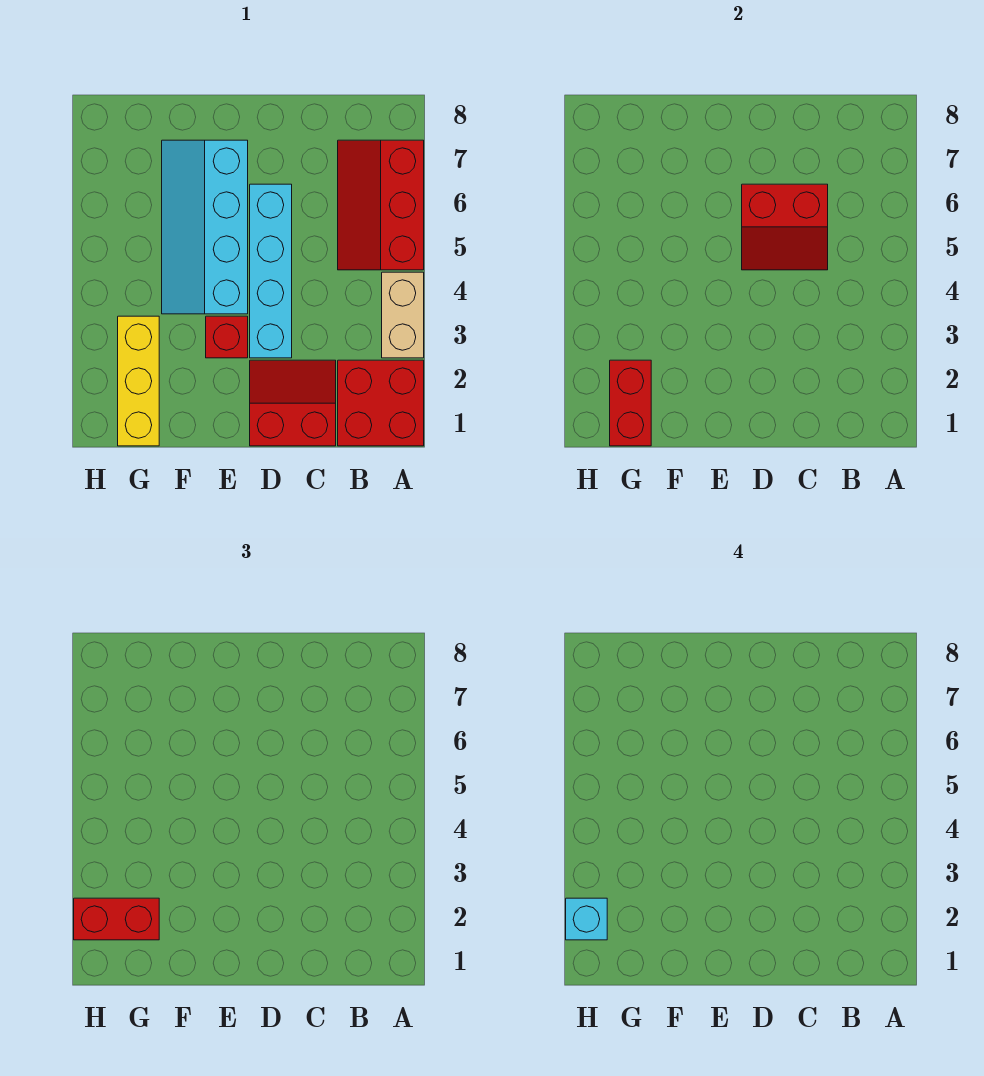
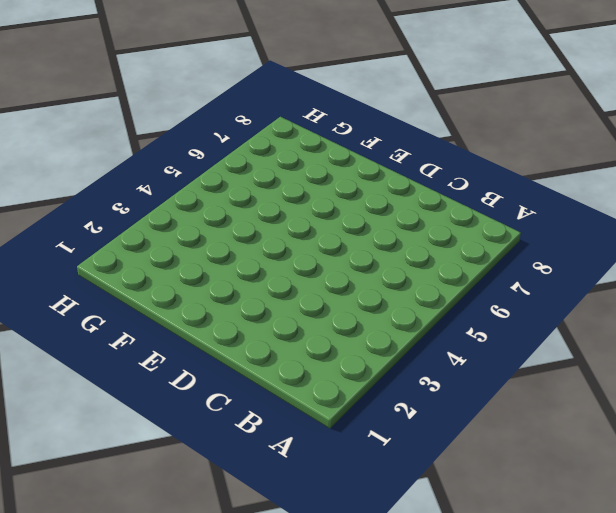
none -> red brick A1:B2 level 1
none -> tan brick A3:A4 level 1
none -> red slope A5:B7 level 1 top A

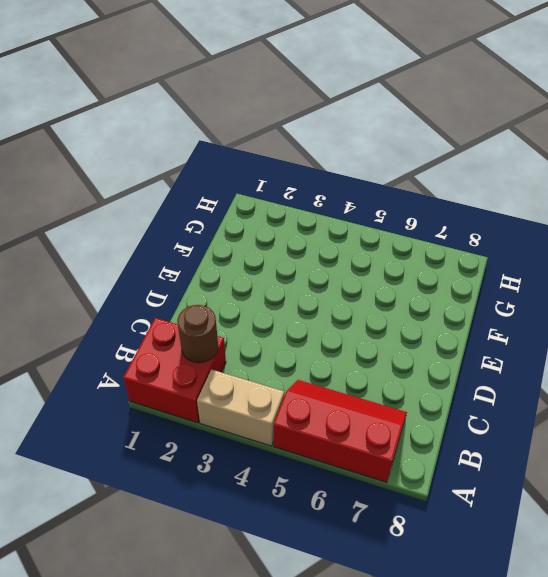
brown round brick B2 level 2 -> none
none -> red slope C1:D2 level 1 top 1
none -> cyan brick D3:D6 level 1
none -> red brick E3 level 1

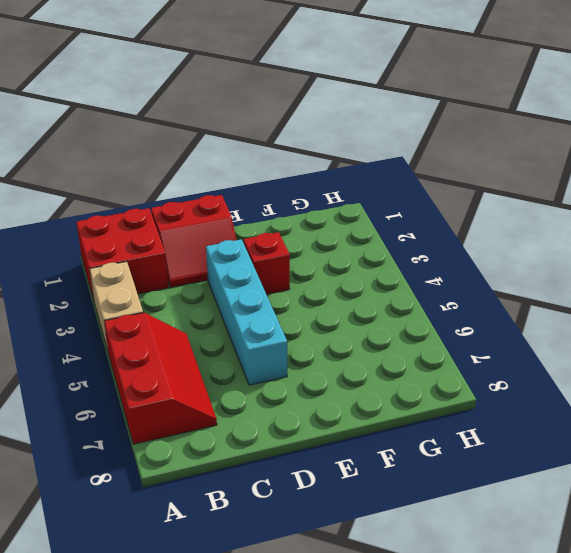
none -> cyan slope E4:F7 level 1 top E
none -> yellow brick G1:G3 level 1
none -> red slope C5:D6 level 2 top 6

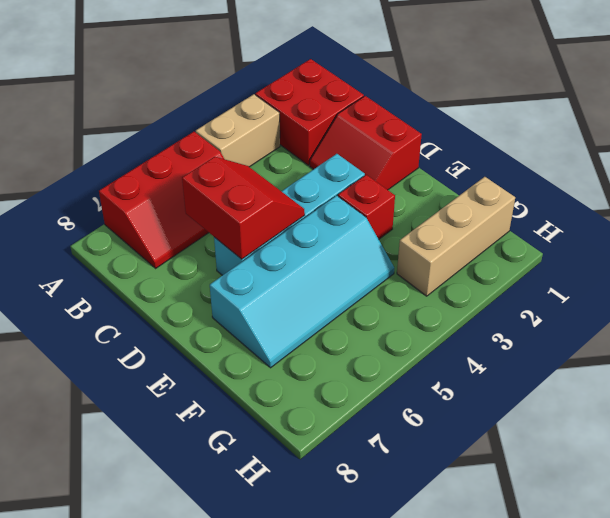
tan brick G1:G3 level 1 -> yellow brick G1:G3 level 1
none -> red brick G1:G2 level 2
none -> red brick G2:H2 level 3
none -> cyan brick H2 level 4

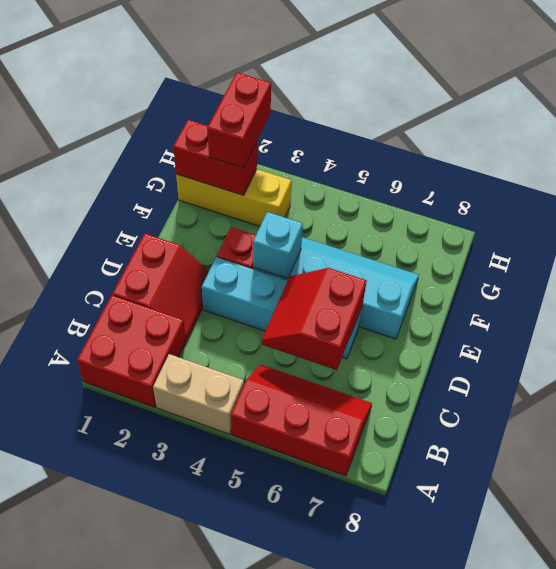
cyan brick E4 level 2 -> cyan brick H2 level 4

